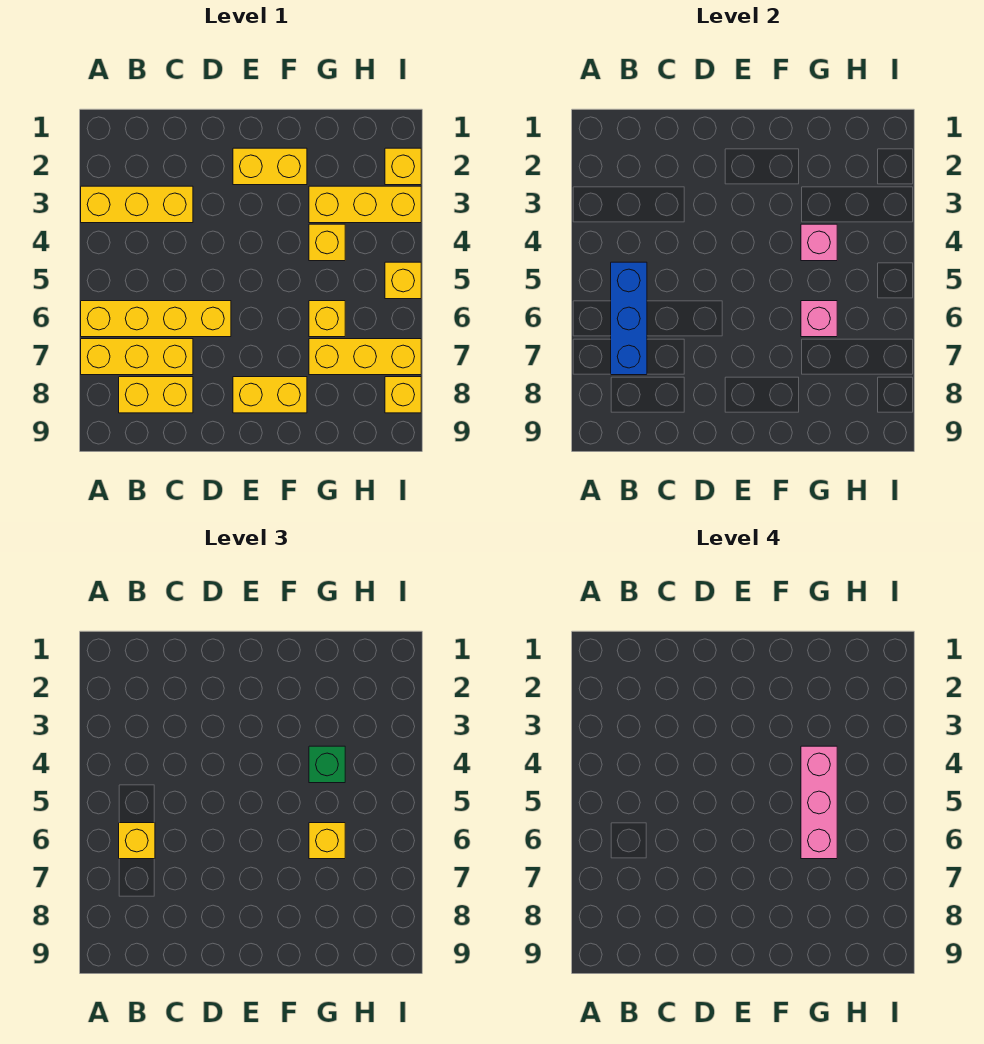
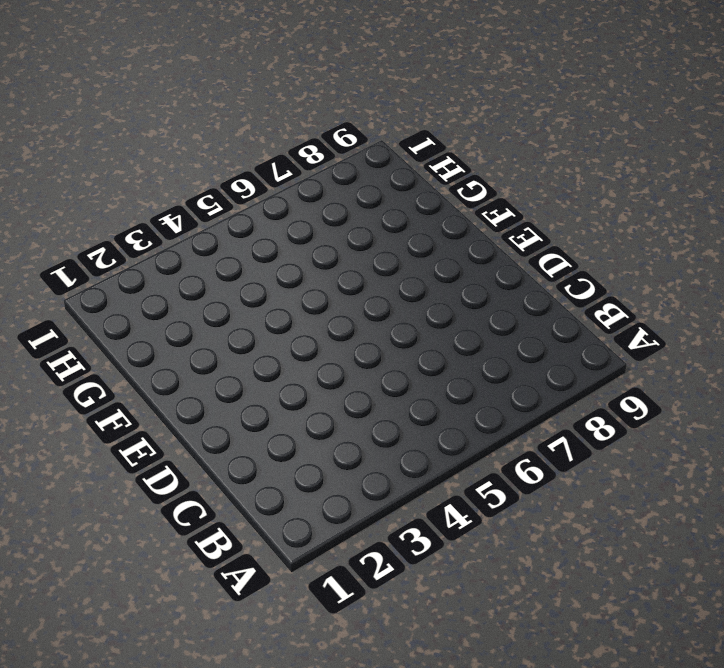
none -> yellow brick A3:C3 level 1
none -> yellow brick A6:D6 level 1
none -> yellow brick A7:C7 level 1

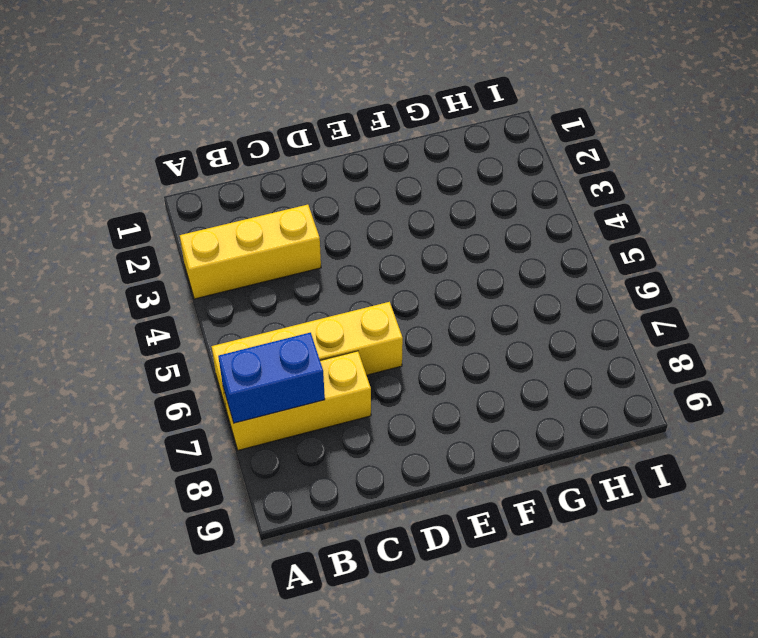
blue brick A7:B7 level 2 -> blue brick B5:B7 level 2
none -> yellow brick B8:C8 level 1
none -> yellow brick E2:F2 level 1
none -> yellow brick E8:F8 level 1

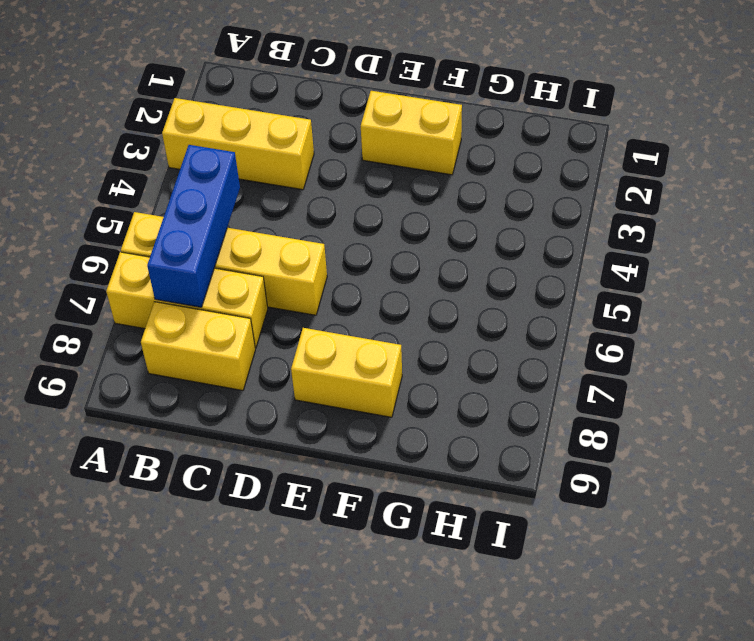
none -> yellow brick G3:I3 level 1
none -> yellow brick G4 level 1
none -> yellow brick G6 level 1

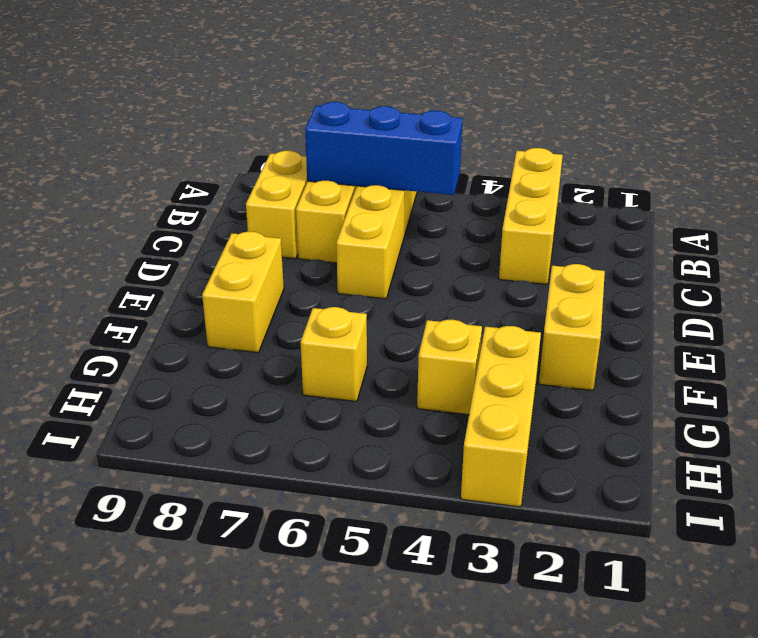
none -> yellow brick G7:I7 level 1
none -> yellow brick I2 level 1
none -> yellow brick I5 level 1

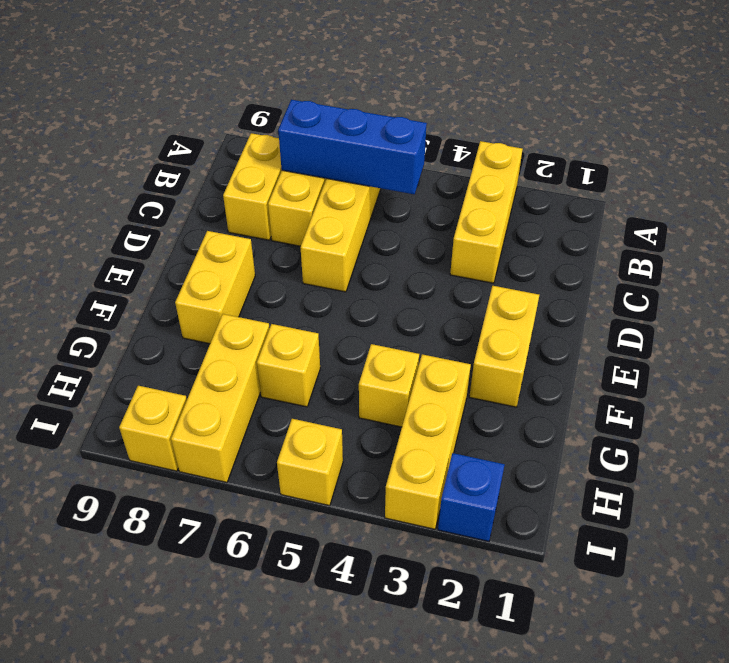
blue brick I2 level 1 -> yellow brick I2 level 1
none -> pink brick G4 level 2
none -> pink brick G6 level 2
none -> yellow brick B6 level 3

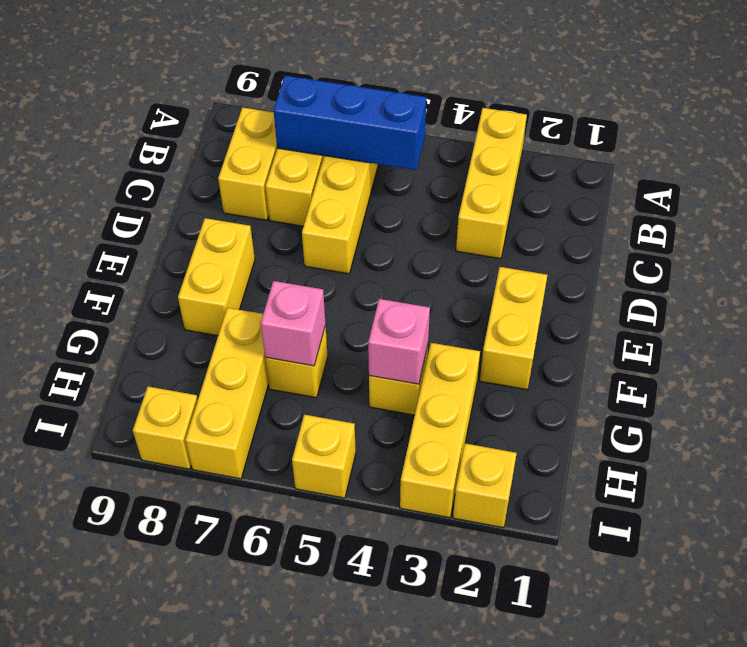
none -> yellow brick B6 level 3
none -> green brick G4 level 3
none -> yellow brick G6 level 3

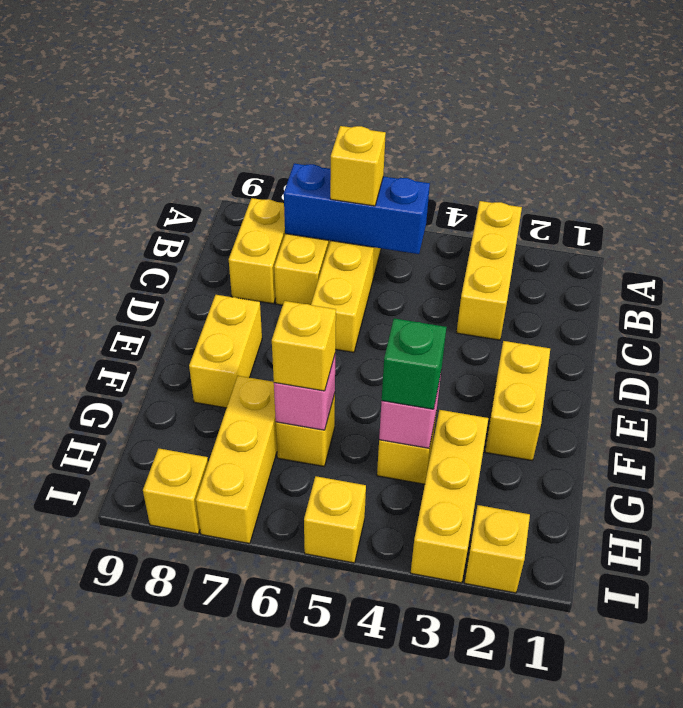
none -> pink brick G4:G6 level 4

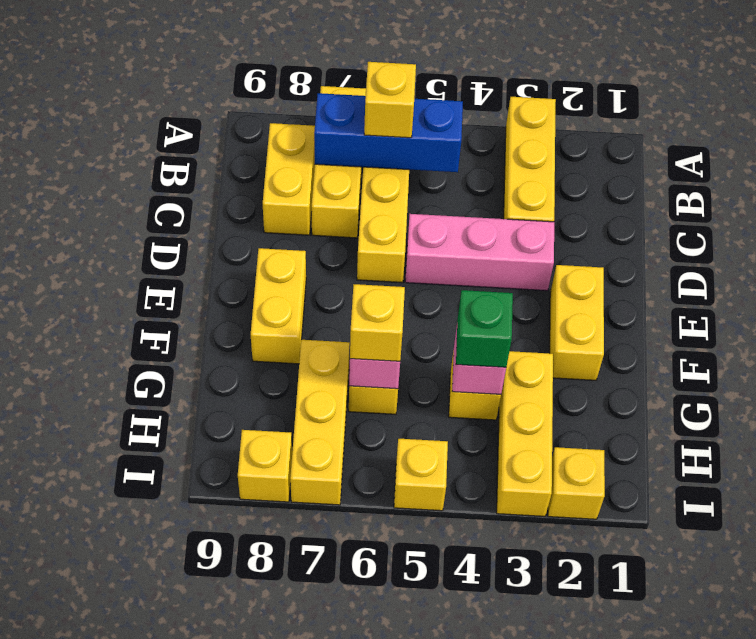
pink brick D3:D5 level 1 -> pink brick G4:G6 level 4

